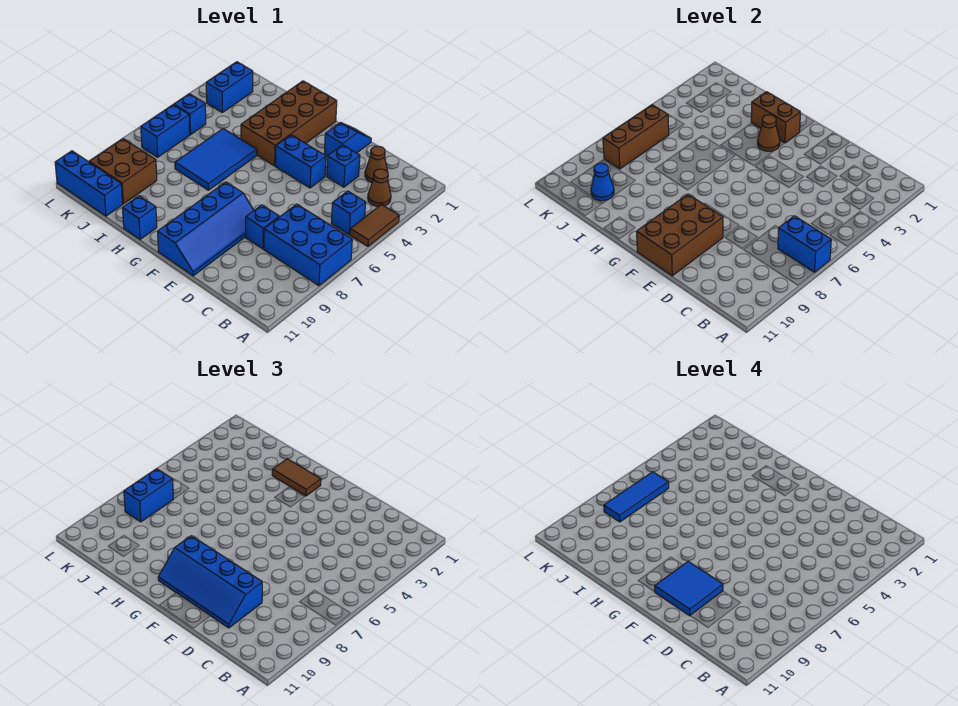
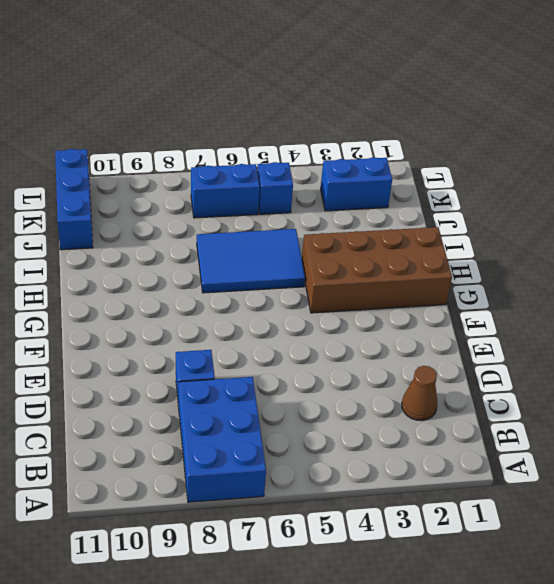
none -> brown tile A4:A5 level 1
none -> brown cone B3 level 1
none -> blue brick B5 level 1

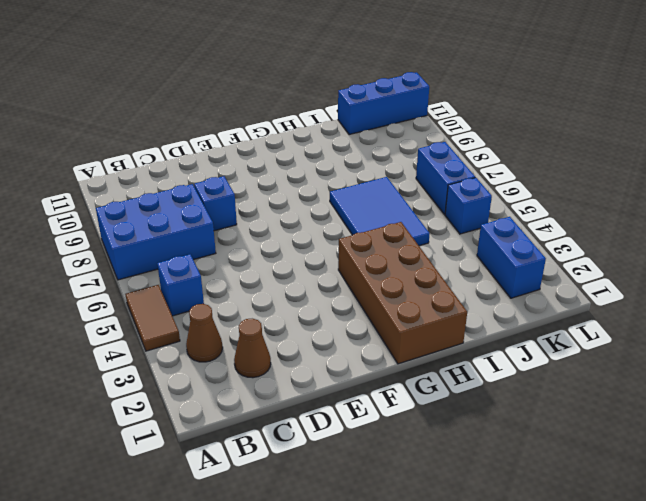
none -> blue brick D3 level 1
none -> blue slope E1:E2 level 1 top 2
none -> blue brick E4:F4 level 1

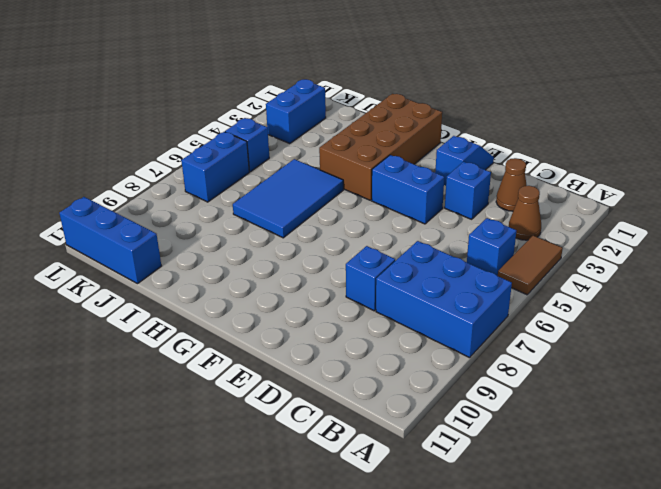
none -> blue slope E8:F11 level 1 top F
none -> blue brick H11 level 1
none -> brown brick J9:K10 level 1

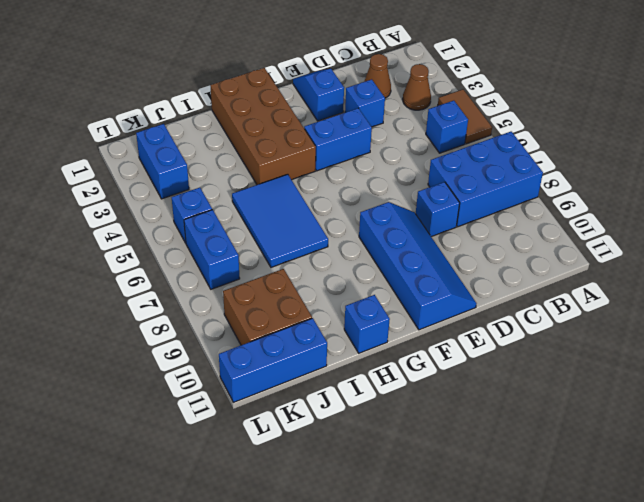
none -> blue brick A7:B7 level 2
none -> brown brick E9:F11 level 2
none -> brown brick G2:H2 level 2

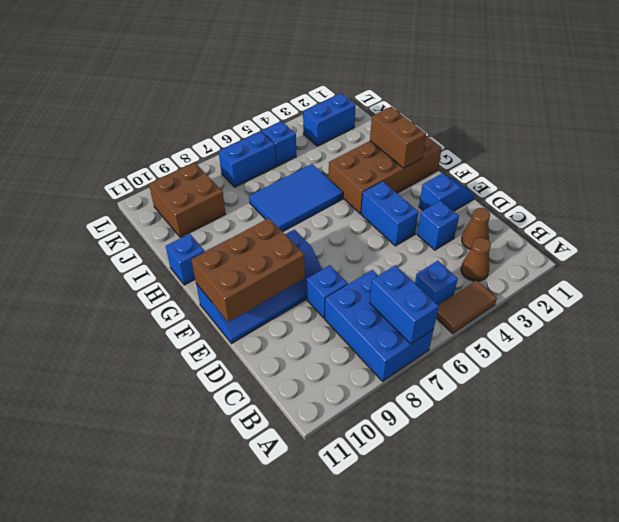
none -> blue brick J11:L11 level 1
none -> brown cone G3 level 2
none -> blue cone J10 level 2

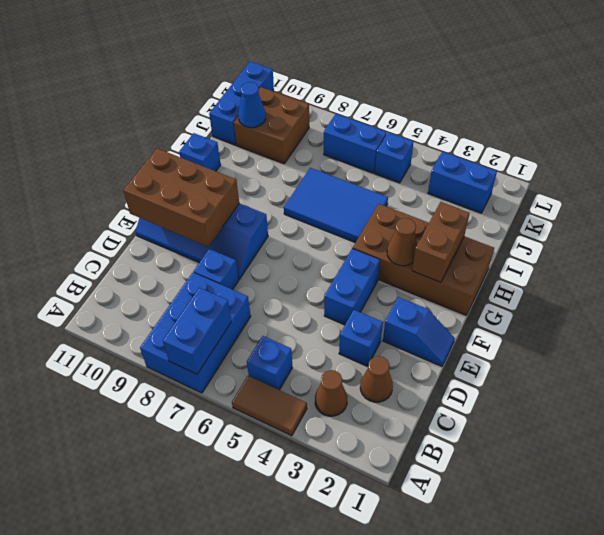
none -> brown brick K6:K8 level 2
none -> blue slope D9:G10 level 3 top 9
none -> brown tile G2:H2 level 3

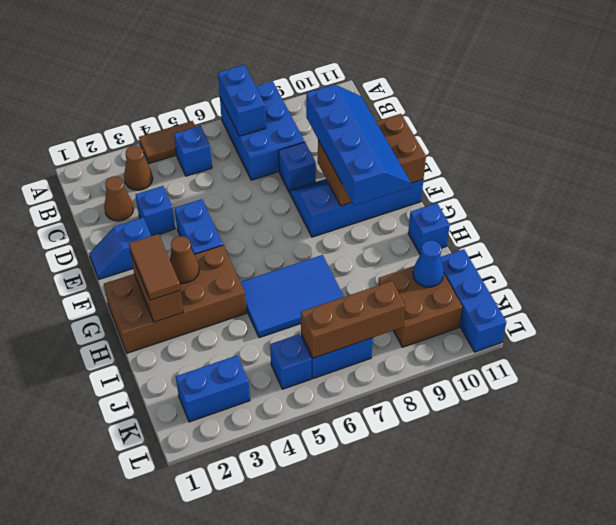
none -> blue brick K7:K8 level 3
none -> blue tile E9:F10 level 4
none -> blue tile K6:K8 level 4

